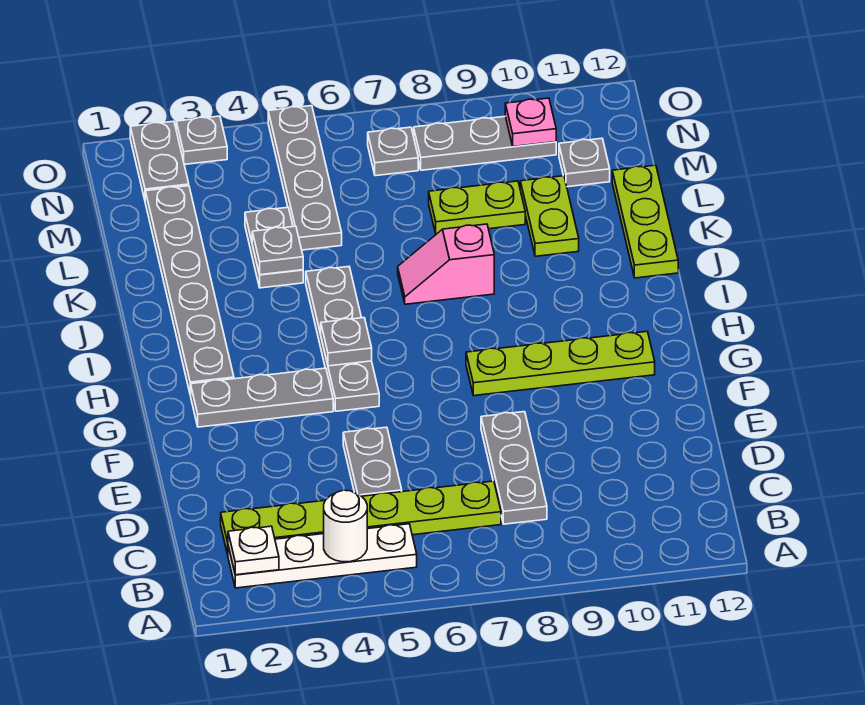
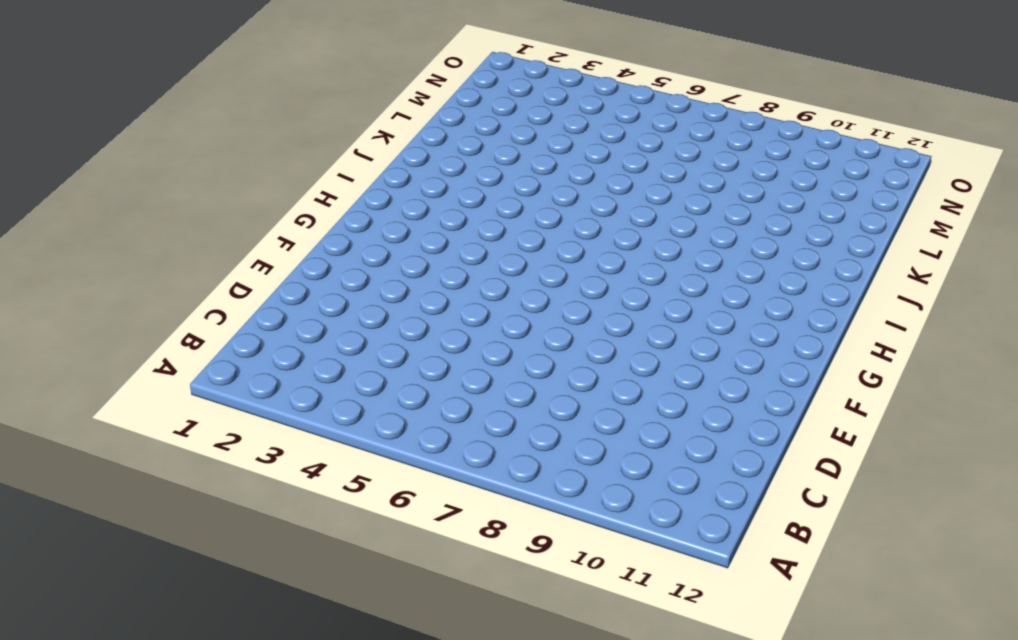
none -> white plate B2:B5 level 1
none -> lime plate C2:C7 level 1
none -> grey plate C8:E8 level 1

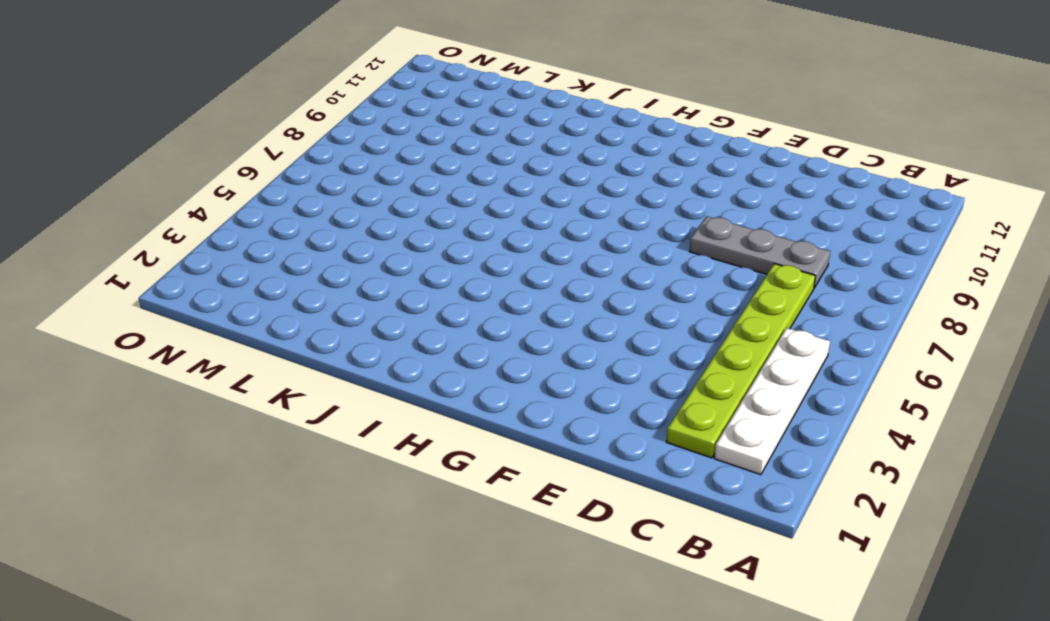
none -> grey plate D5:E5 level 1
none -> grey plate G2:G4 level 1
none -> grey plate G5:J5 level 1

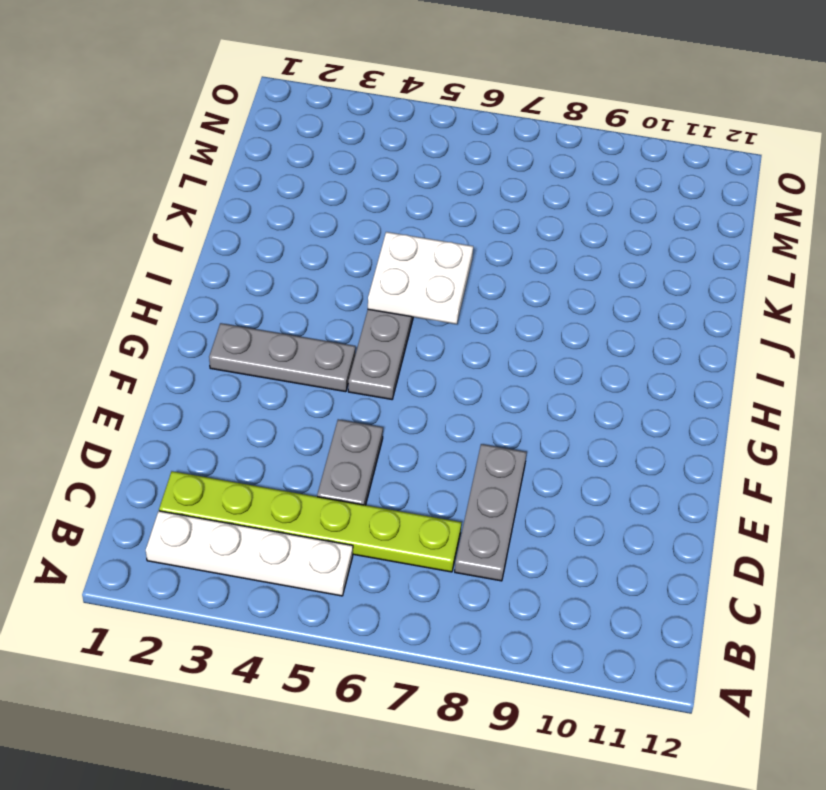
white plate I5:J6 level 2 -> none
none -> lime plate G8:G11 level 1
none -> grey plate H2:M2 level 1
none -> pink slope J7:J8 level 1 top 8

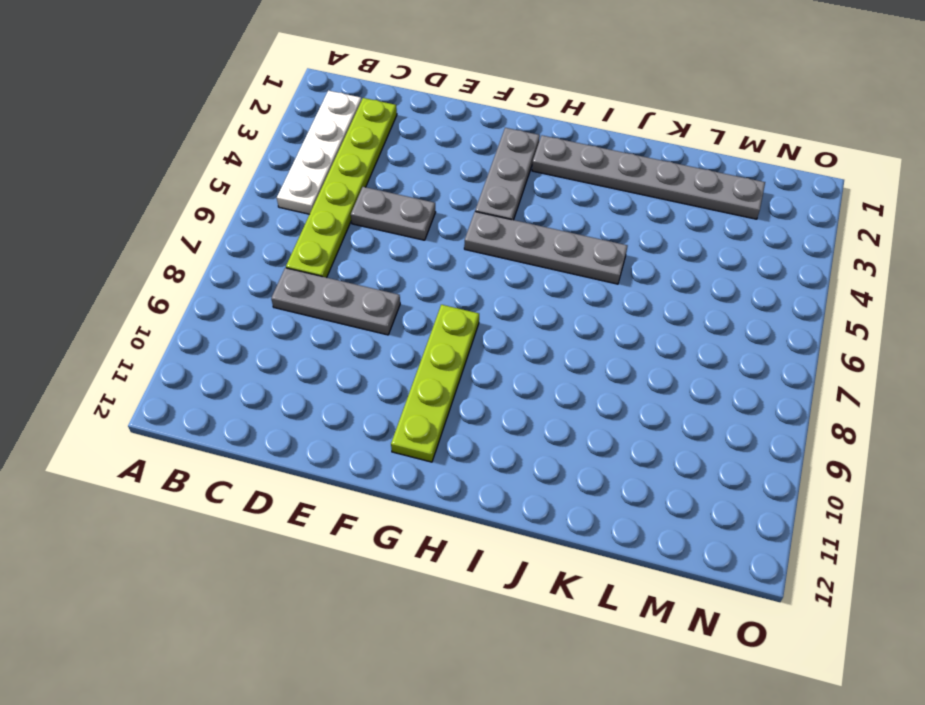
none -> pink slope J7:J8 level 1 top 8
none -> lime plate J12:L12 level 1
none -> grey plate K4:L4 level 1

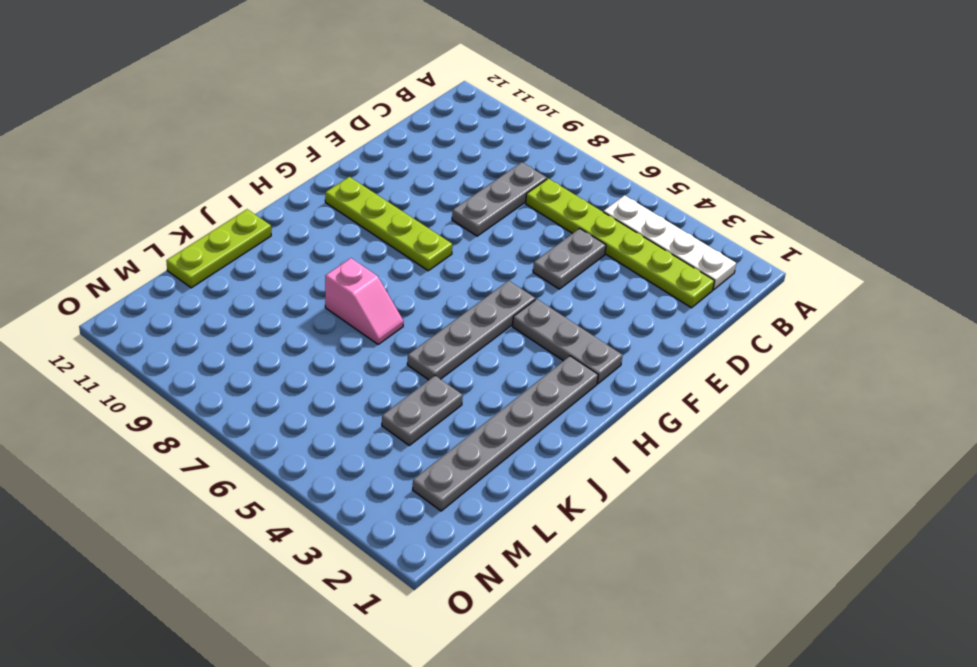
none -> lime plate K10:L10 level 1
none -> grey plate L5:O5 level 1
none -> lime plate L8:L9 level 1

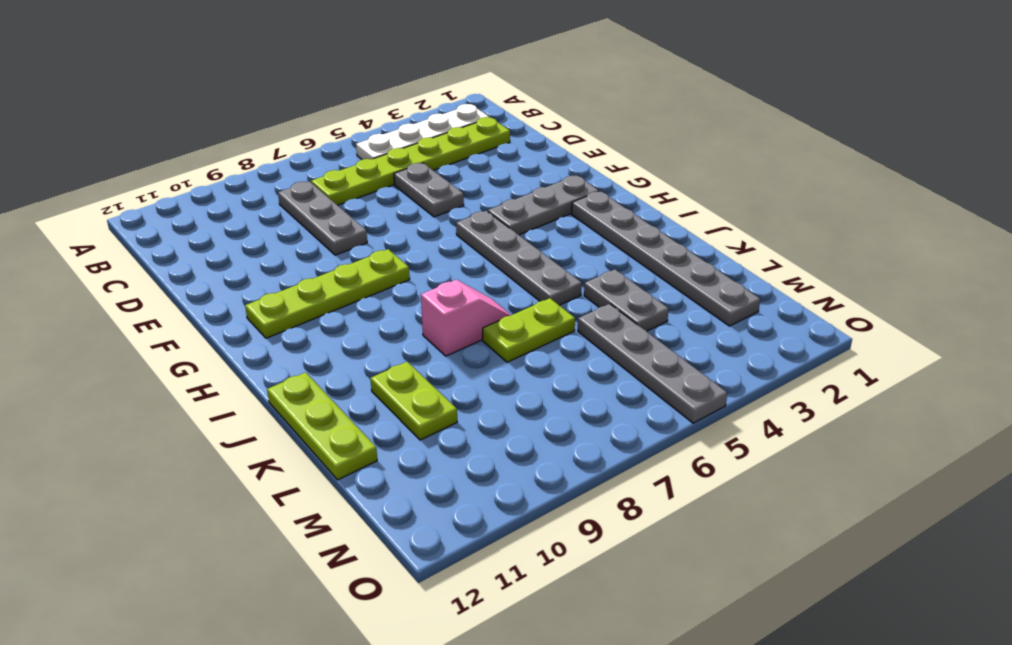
lime plate K6:K7 level 1 -> lime plate L8:L9 level 1
none -> grey plate M11 level 1
none -> grey plate N2:O2 level 1
none -> grey plate N7 level 1

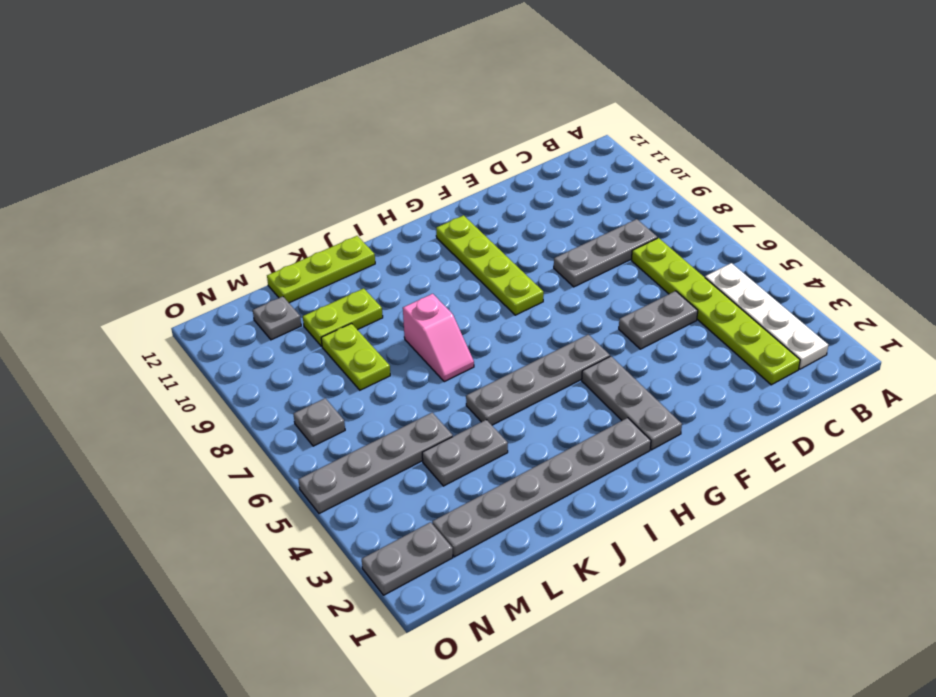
none -> grey plate N8:N10 level 1
none -> grey plate O3 level 1
none -> white plate B2 level 2

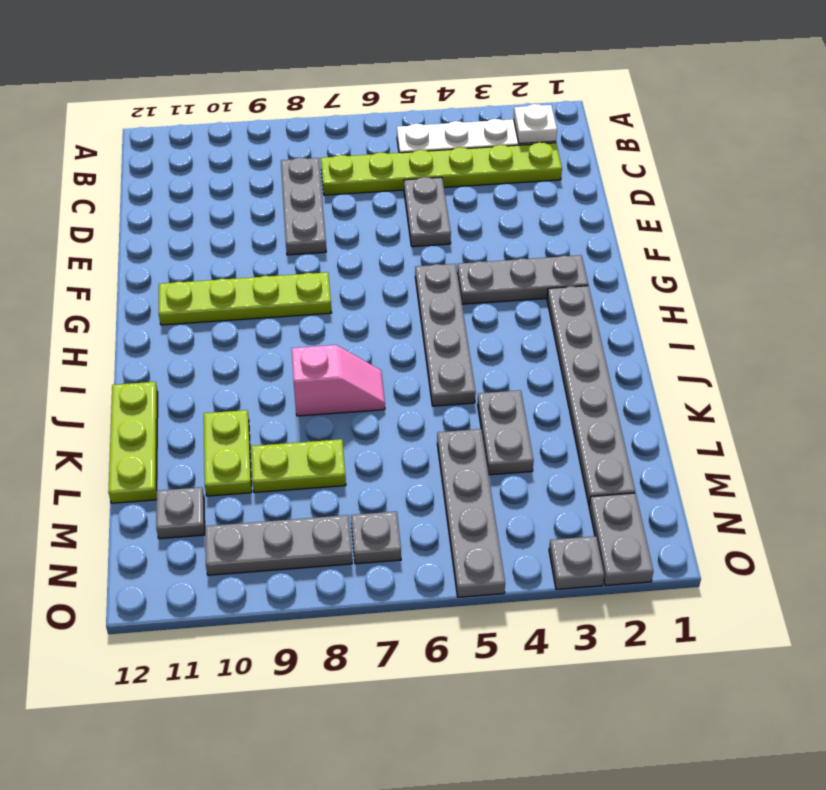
none -> white round brick B4 level 2
none -> grey plate H5 level 2
none -> grey plate K4 level 2

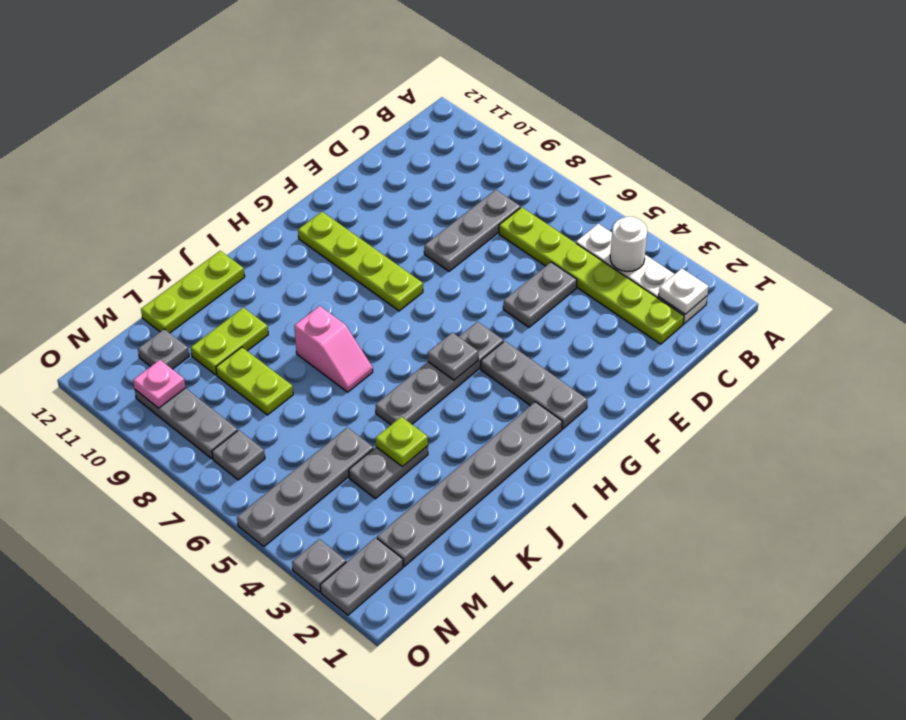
lime plate K4 level 2 -> grey plate K4 level 2

